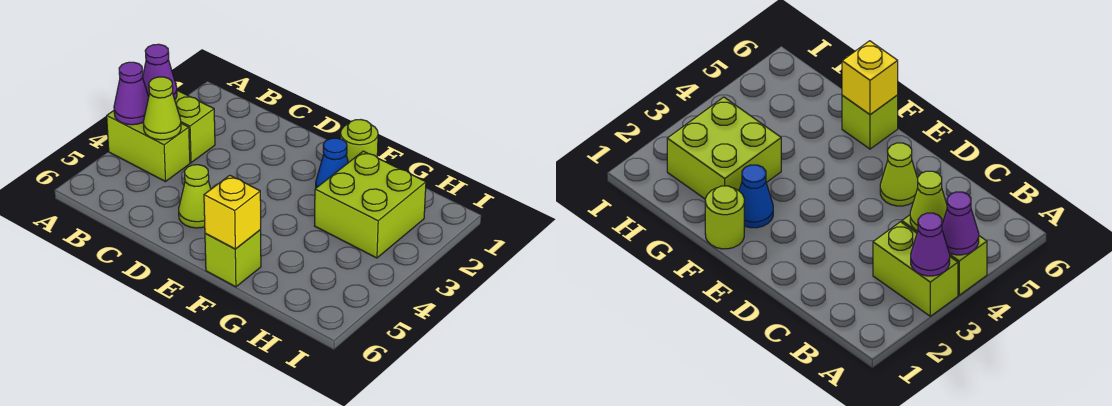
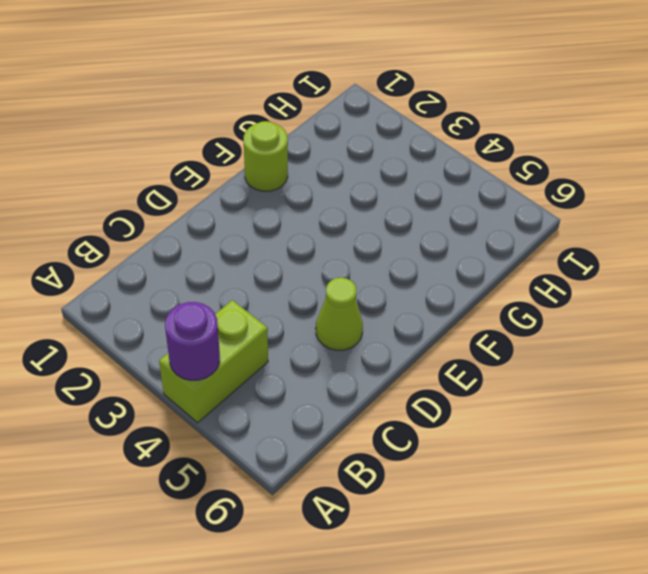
purple round brick A4 level 2 -> purple cone A4 level 2
none -> lime brick A3:B3 level 1
none -> blue cone F2 level 1

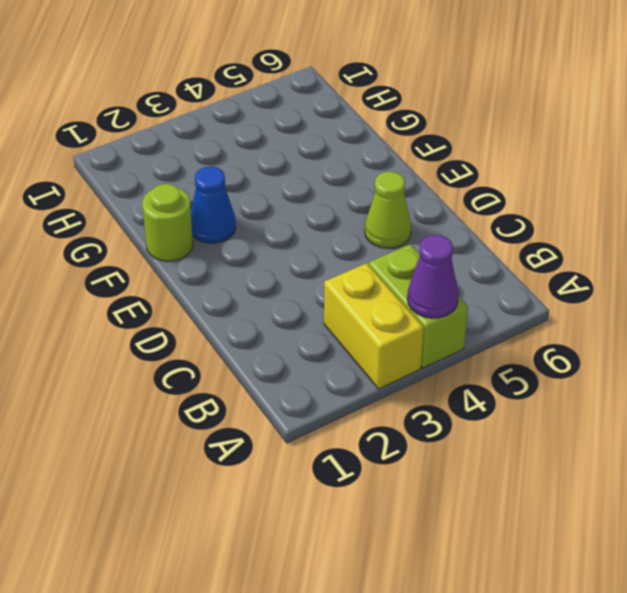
yellow brick A3:B3 level 1 -> lime brick A3:B3 level 1
none -> lime brick F6 level 1
none -> lime brick G2:H3 level 1

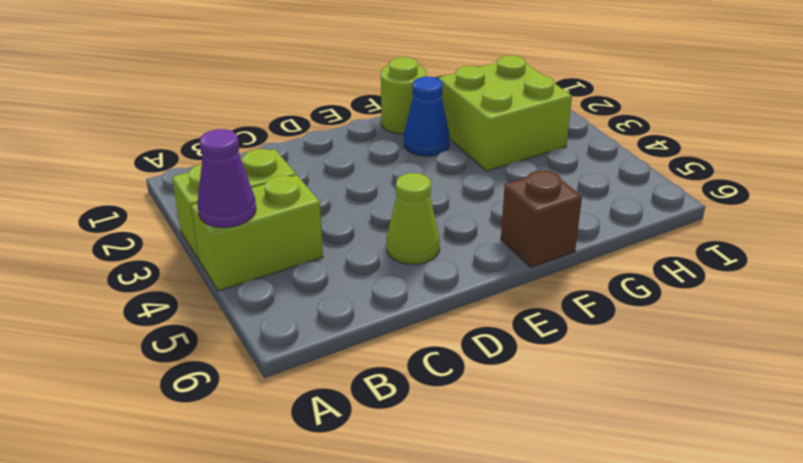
brown brick F6 level 1 -> lime brick F6 level 1
none -> purple cone A3 level 2
none -> lime cone B4 level 2

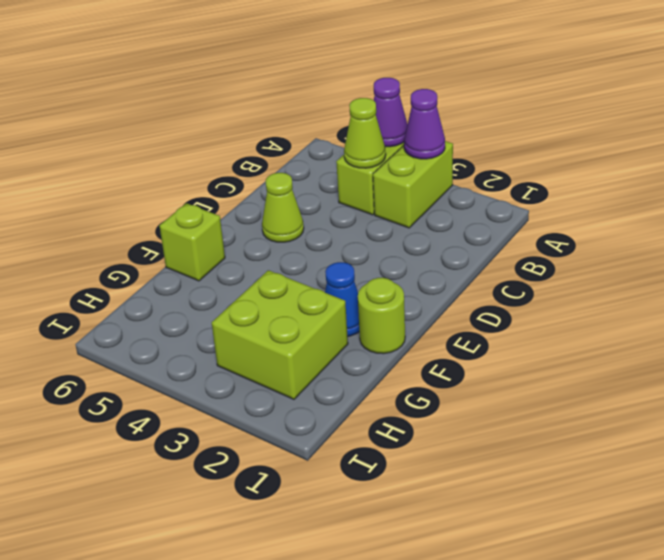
none -> yellow brick F6 level 2

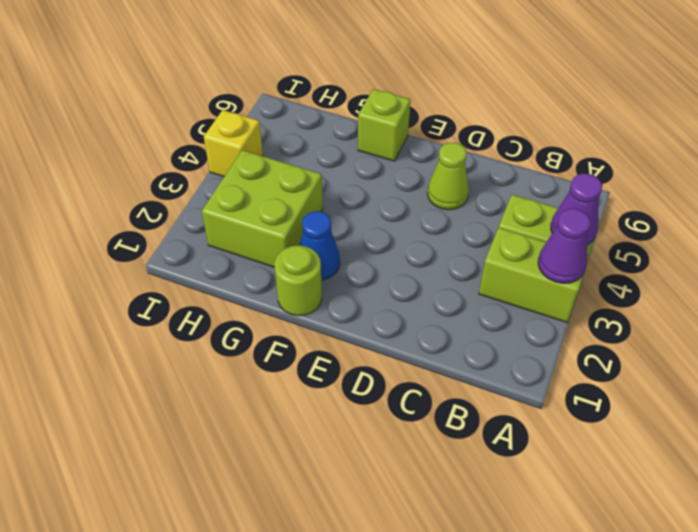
yellow brick I4 level 1 -> yellow brick F6 level 2
none -> lime cone B4 level 2

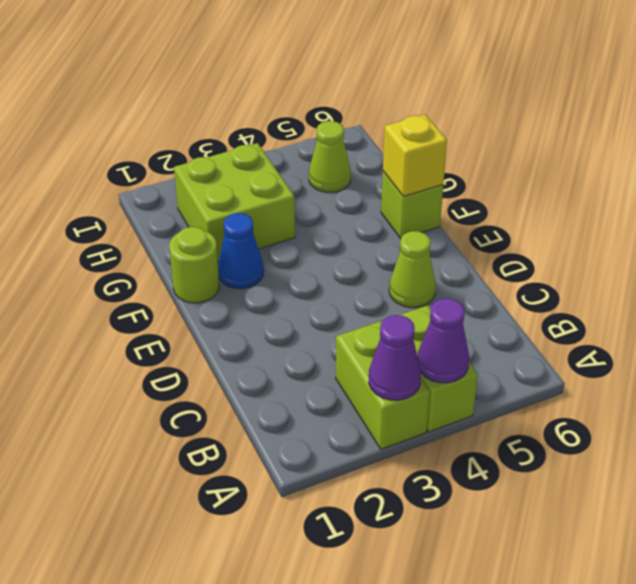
lime cone H5 level 1 -> lime cone B4 level 2

